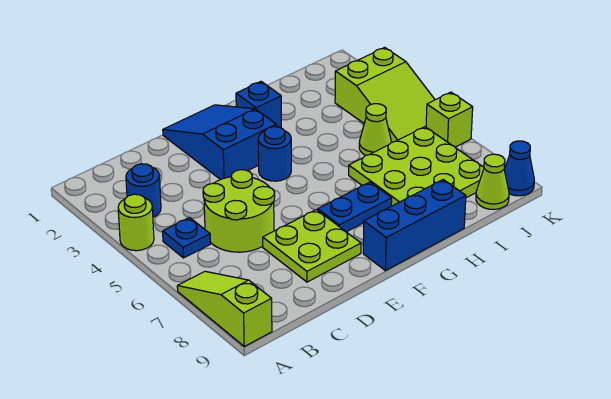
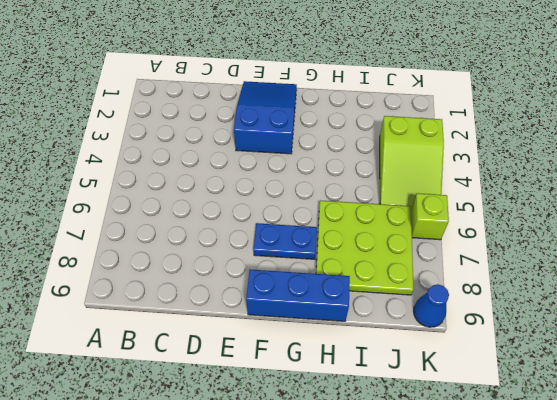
none -> lime round brick A4 level 1
none -> lime slope A7:A9 level 1 top 9
none -> blue round brick B3 level 1

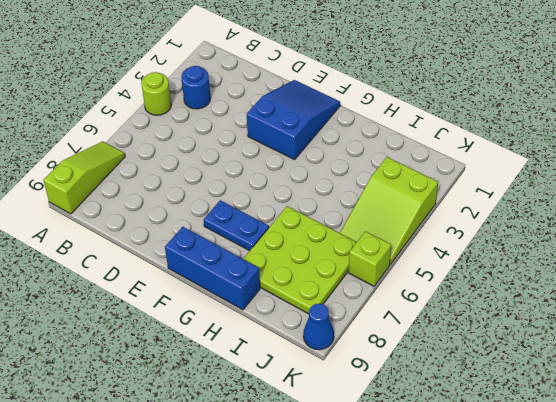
none -> blue plate B5 level 1
none -> lime round brick C5:D6 level 1
none -> lime plate D7:E8 level 1

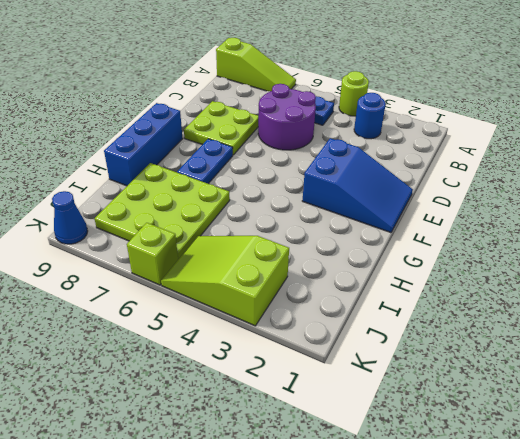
purple round brick C5:D6 level 1 -> lime round brick C5:D6 level 1
none -> blue round brick F4 level 1
none -> blue brick G2 level 1
none -> lime cone I5 level 1

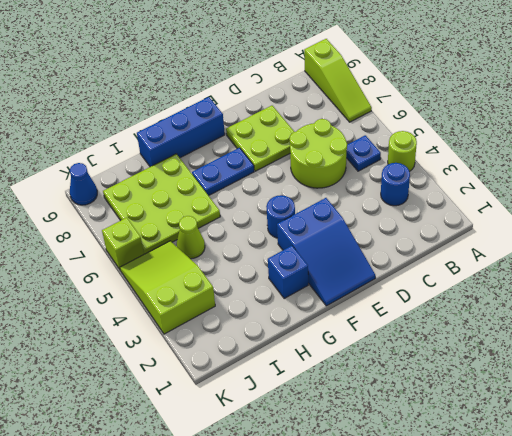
none -> lime cone J9 level 1

